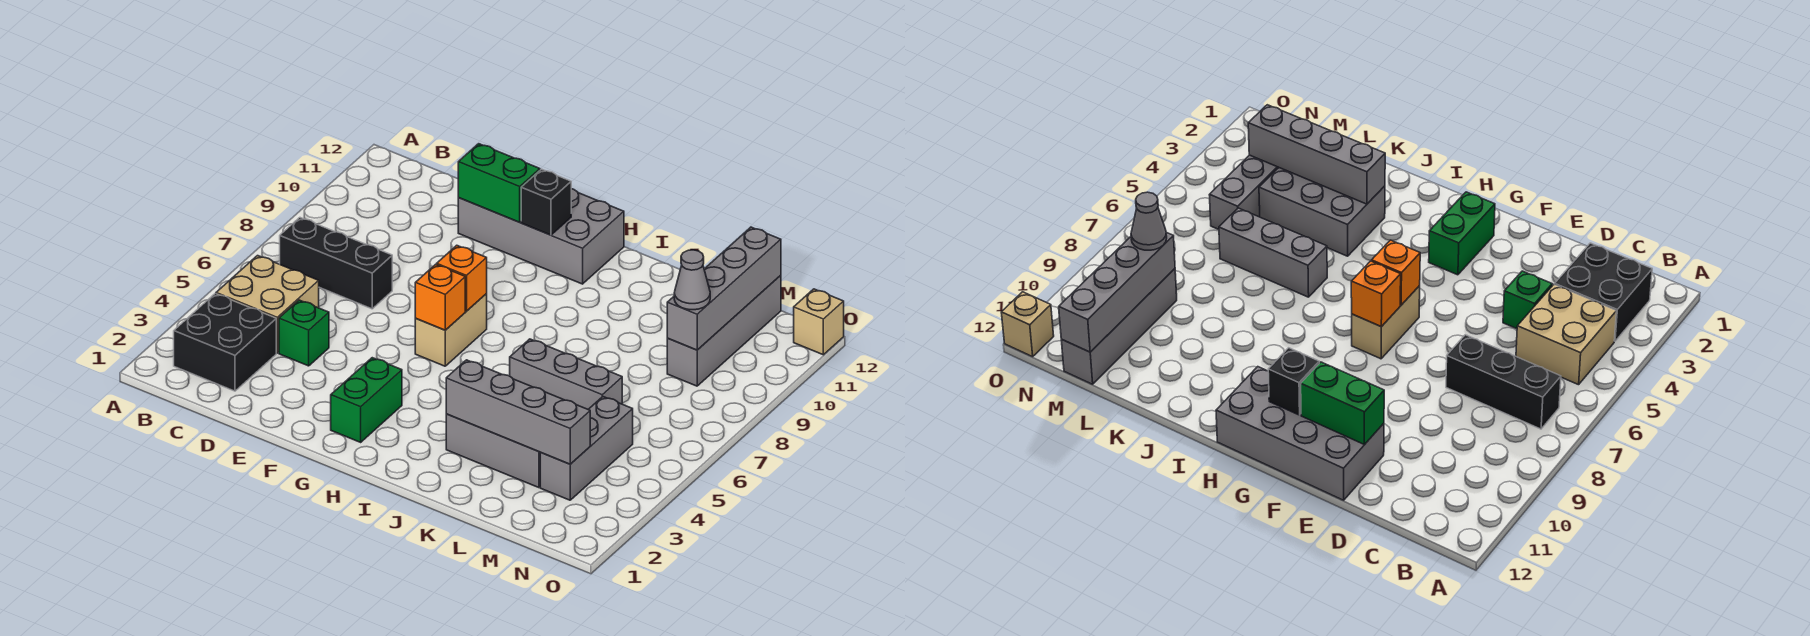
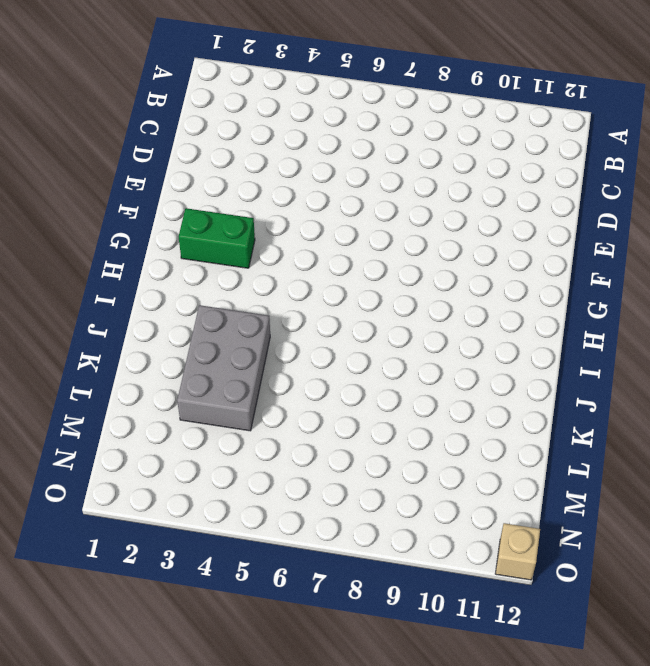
none -> black brick B2:C3 level 1
none -> tan brick B4:C5 level 1
none -> black brick B7:D7 level 1

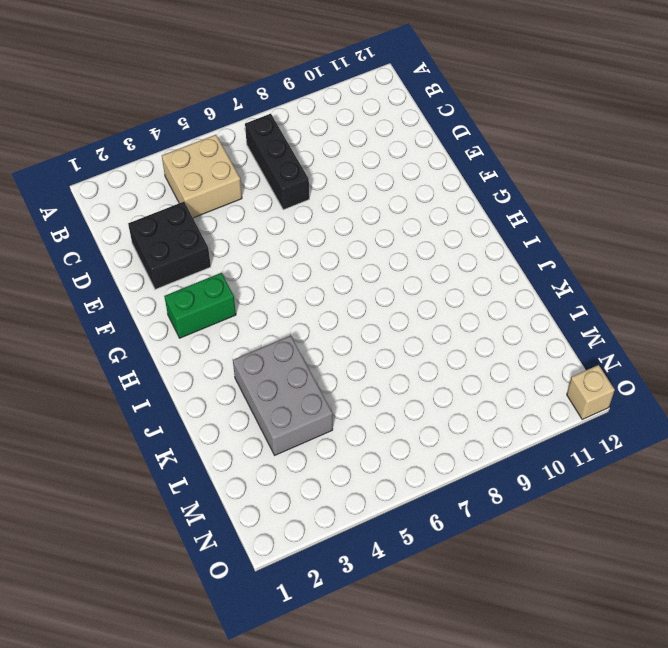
black brick D2:E3 level 1 -> black brick B2:C3 level 1
none -> green brick D4 level 1
none -> grey brick E11:H12 level 1
none -> tan brick G6:G7 level 1

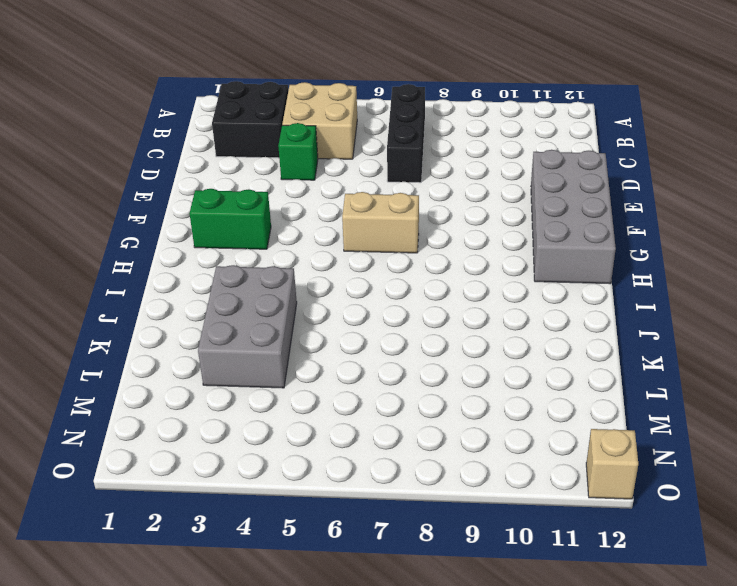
none -> grey brick J6:L6 level 1
none -> grey brick M3:M5 level 1
none -> grey brick M9:M12 level 1

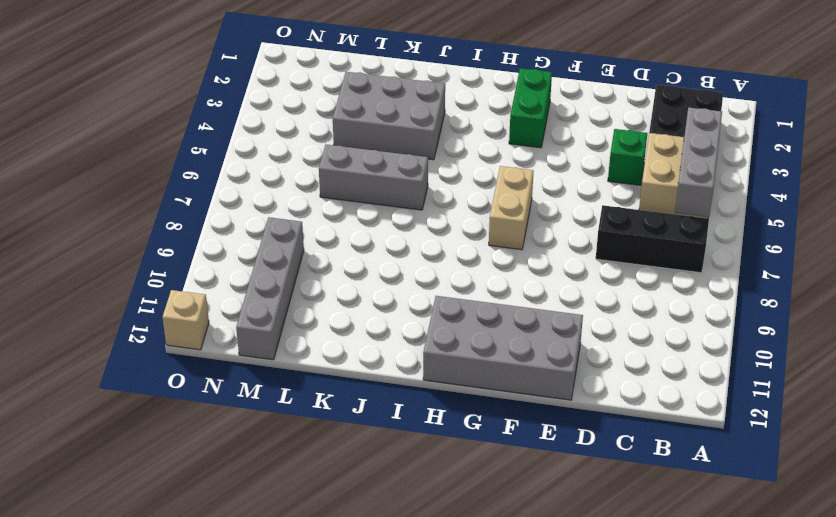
grey brick B4:B6 level 2 -> grey brick M3:M5 level 1
none -> green brick E11:F11 level 2
none -> orange brick G6 level 2
none -> orange brick G7 level 2

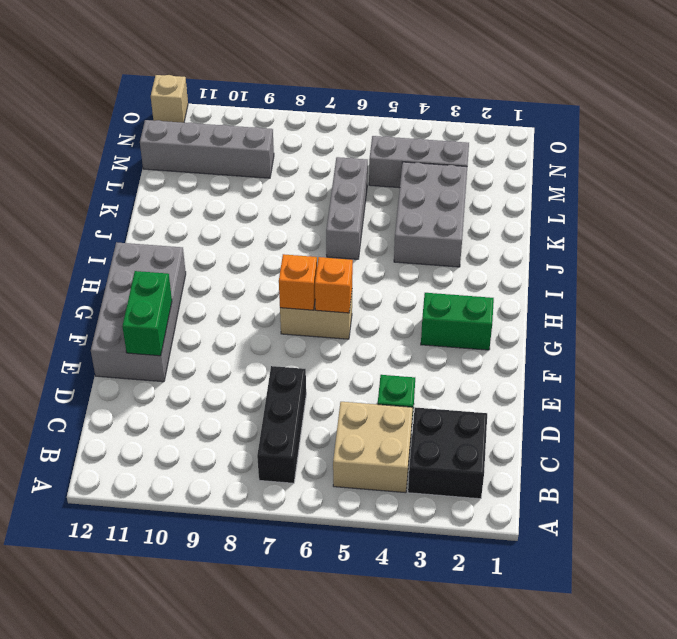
none -> black brick G11 level 2
none -> grey brick J3:M3 level 2
none -> grey brick M9:M12 level 2

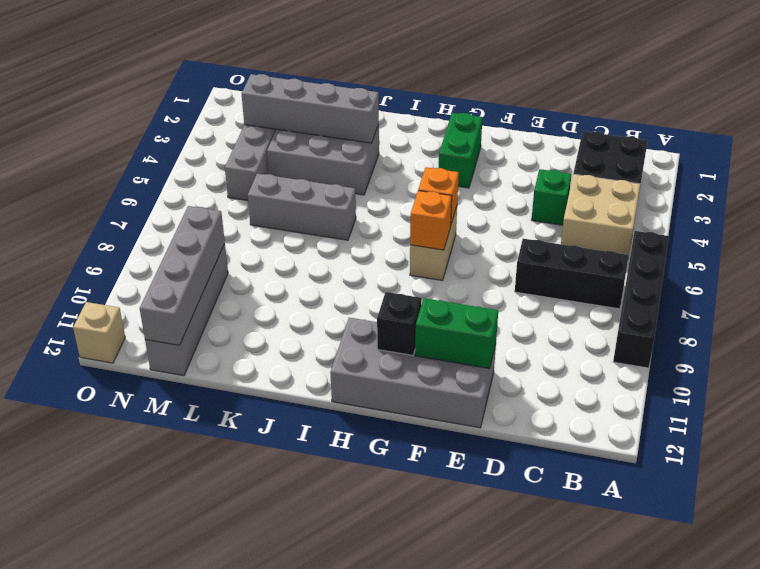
black brick A6:A9 level 1 -> none
none -> grey cone M9 level 3

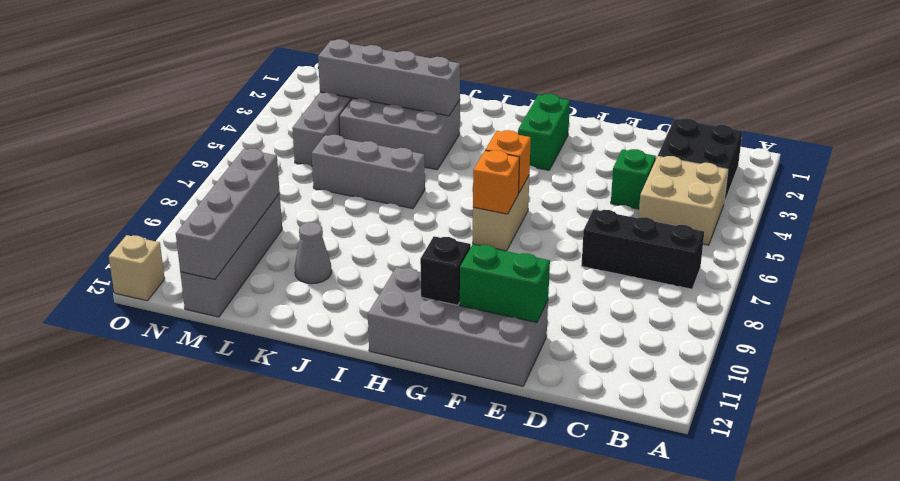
grey cone K10 level 1 -> grey cone M9 level 3

